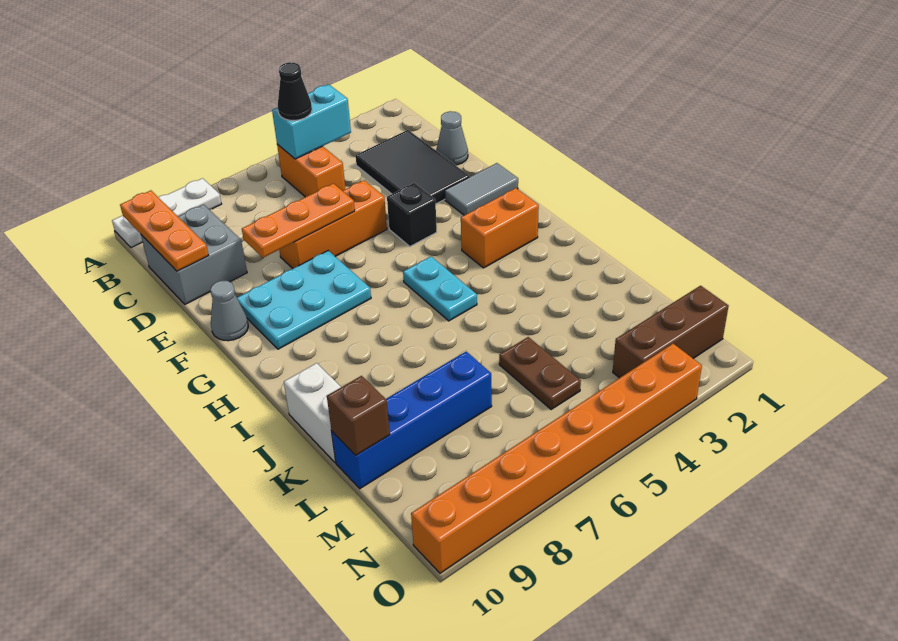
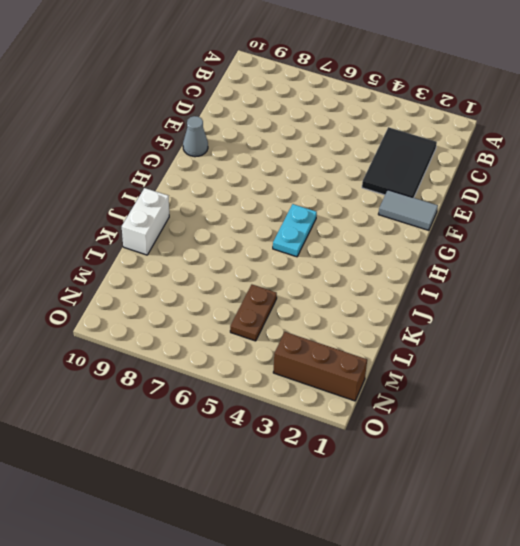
none -> white plate A8:A10 level 1
none -> orange brick B5:C5 level 1
none -> grey brick C9:D10 level 1

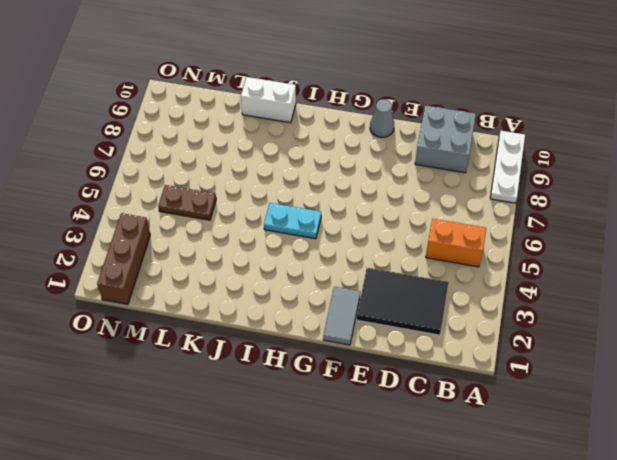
none -> grey cone D1 level 1
none -> orange brick E5:E7 level 1
none -> black brick F4 level 1

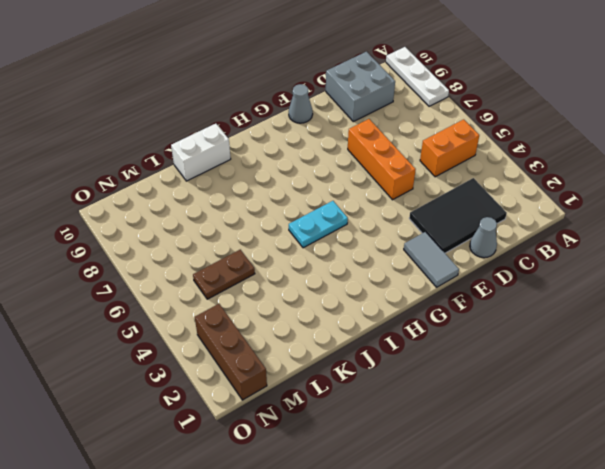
none -> black brick F4 level 1
none -> cyan plate F7:G9 level 1
none -> orange brick H2:H3 level 1

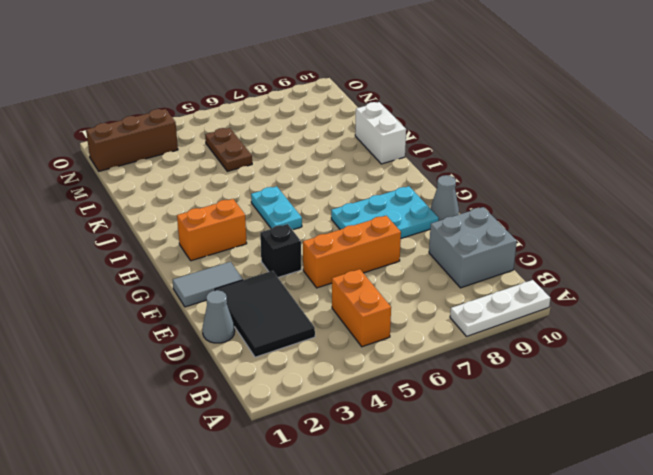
none -> blue brick L7:L10 level 1
none -> orange brick O3:O10 level 1
none -> cyan brick B4:B5 level 2

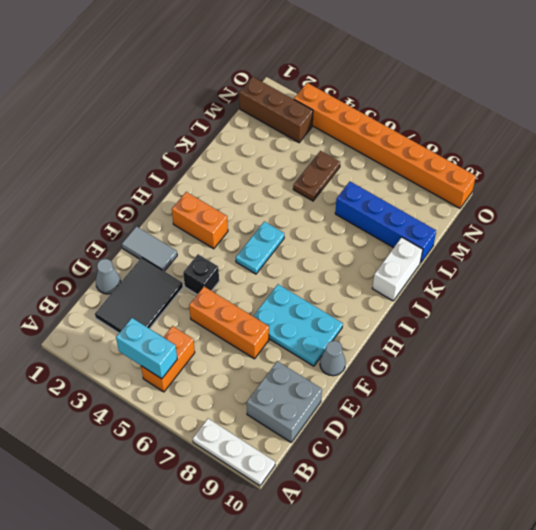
none -> orange plate B10:D10 level 2
none -> orange plate E6:E8 level 2
none -> brown brick L10 level 2

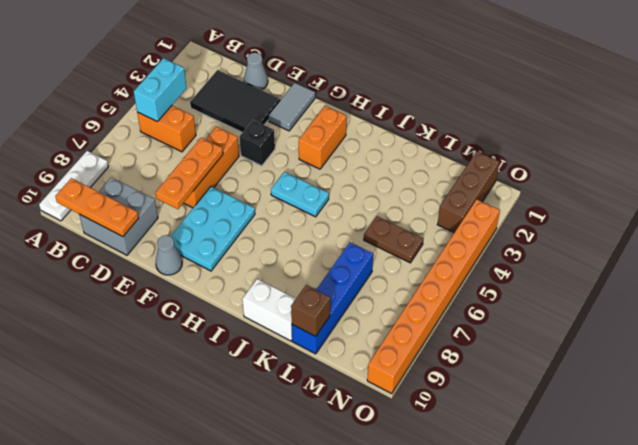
none -> black cone B5 level 3

